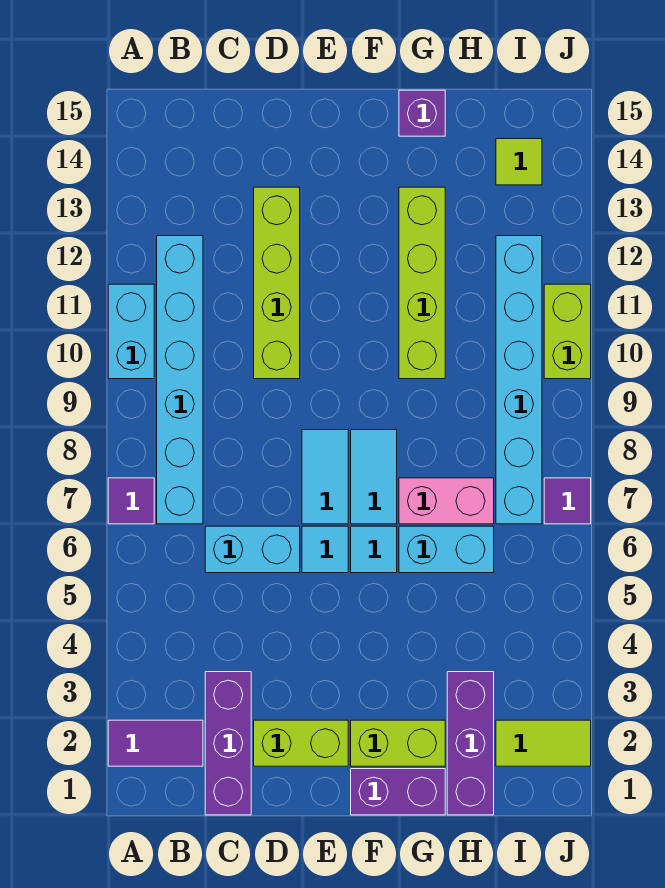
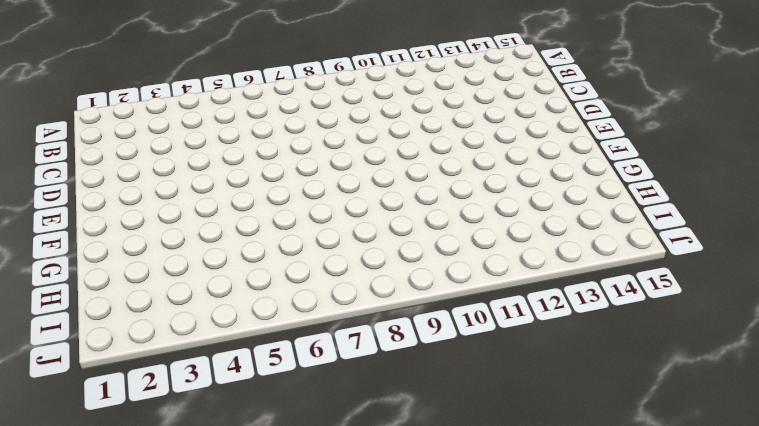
none -> purple tile A2:B2 level 1
none -> purple tile A7 level 1
none -> cyan brick A10:A11 level 1

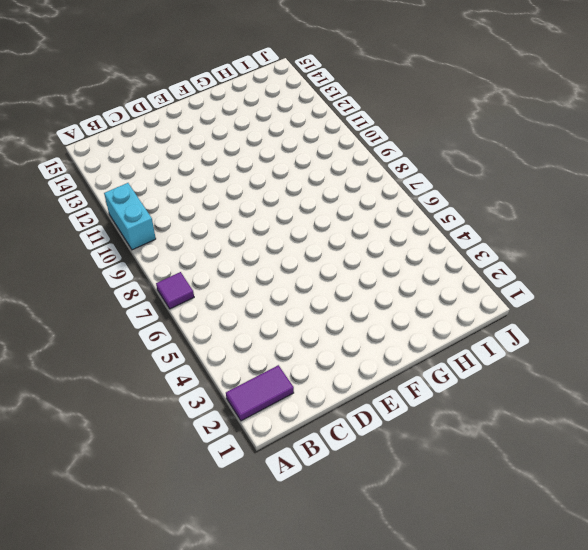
none -> cyan brick B7:B12 level 1
none -> purple brick C1:C3 level 1
none -> cyan brick C6:D6 level 1

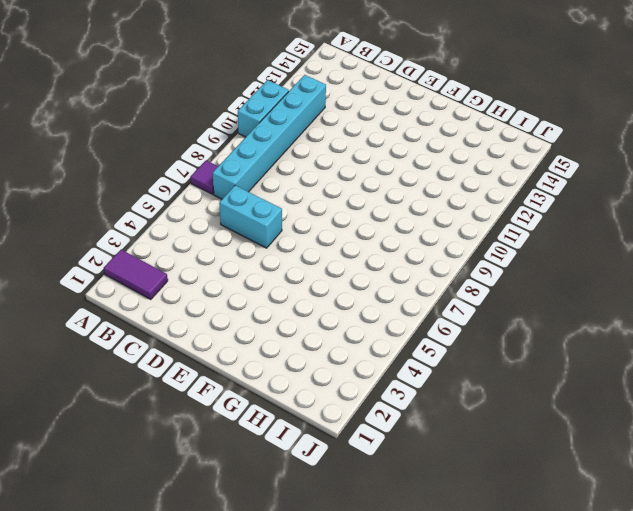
none -> purple brick C1:C3 level 1
none -> lime brick D2:E2 level 1
none -> lime brick D10:D13 level 1

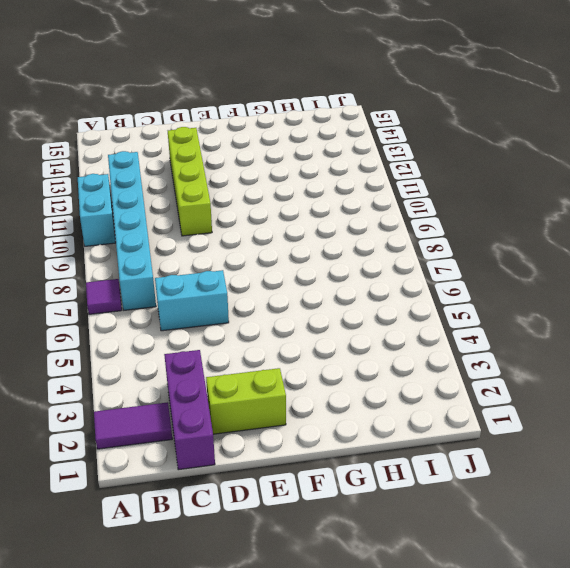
none -> cyan tile E6 level 1
none -> cyan tile E7:E8 level 1
none -> purple brick F1:G1 level 1

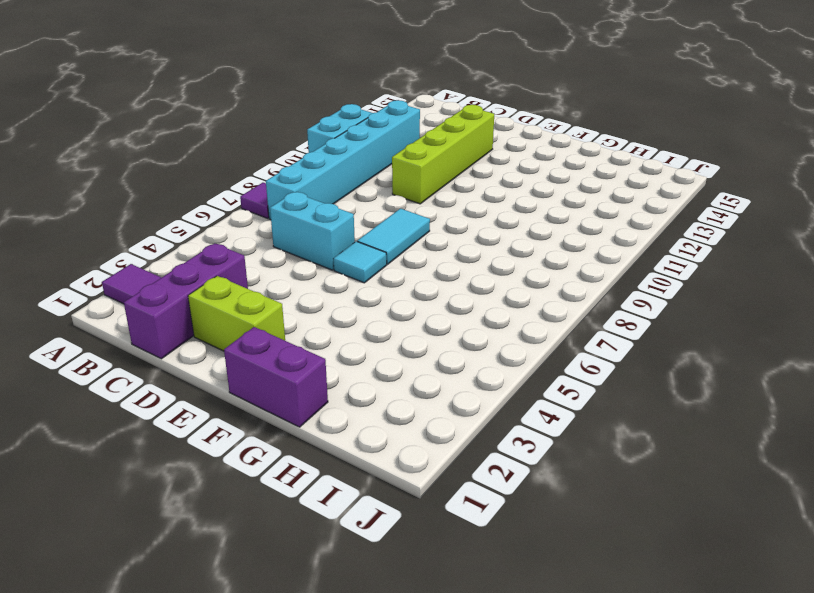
none -> lime brick F2:G2 level 1
none -> cyan tile F6 level 1
none -> cyan tile F7:F8 level 1

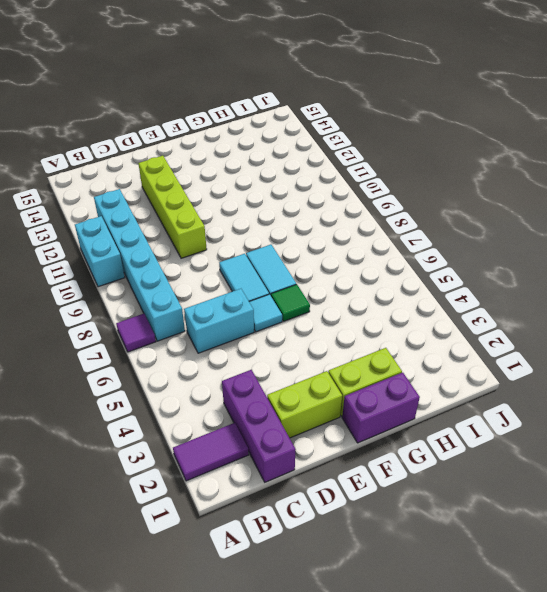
green tile F6 level 1 -> cyan tile F6 level 1
none -> cyan brick G6:H6 level 1
none -> pink brick G7:H7 level 1
none -> lime brick G10:G13 level 1

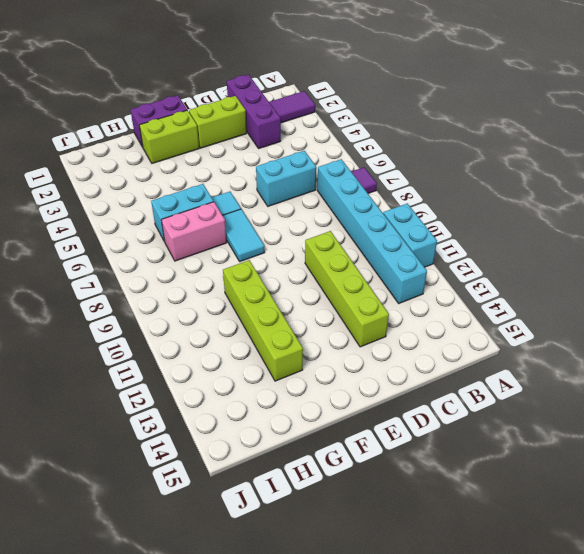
none -> cyan tile E6 level 1
none -> cyan tile E7:E8 level 1
none -> purple brick G15 level 1

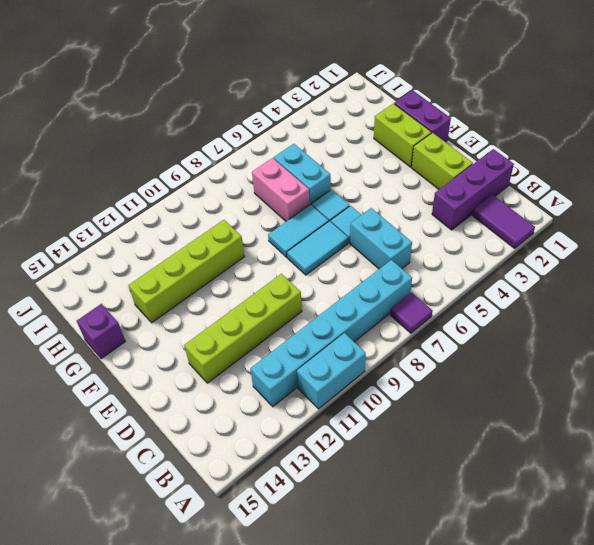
none -> purple brick H1:H3 level 1
none -> lime tile I2:J2 level 1
none -> cyan brick I7:I12 level 1

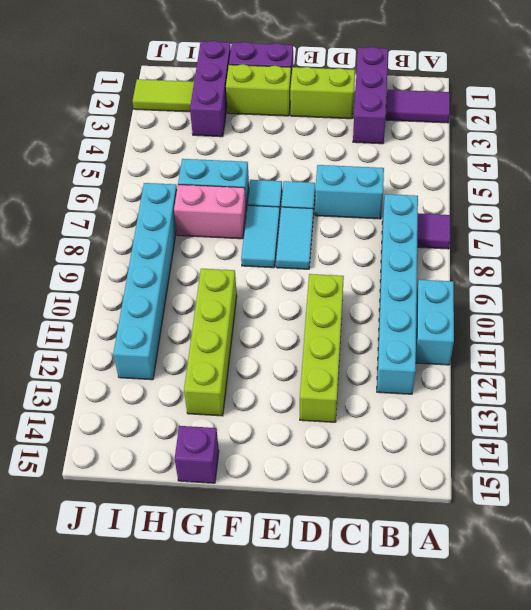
none -> lime tile I14 level 1
none -> purple tile J7 level 1
none -> lime brick J10:J11 level 1

